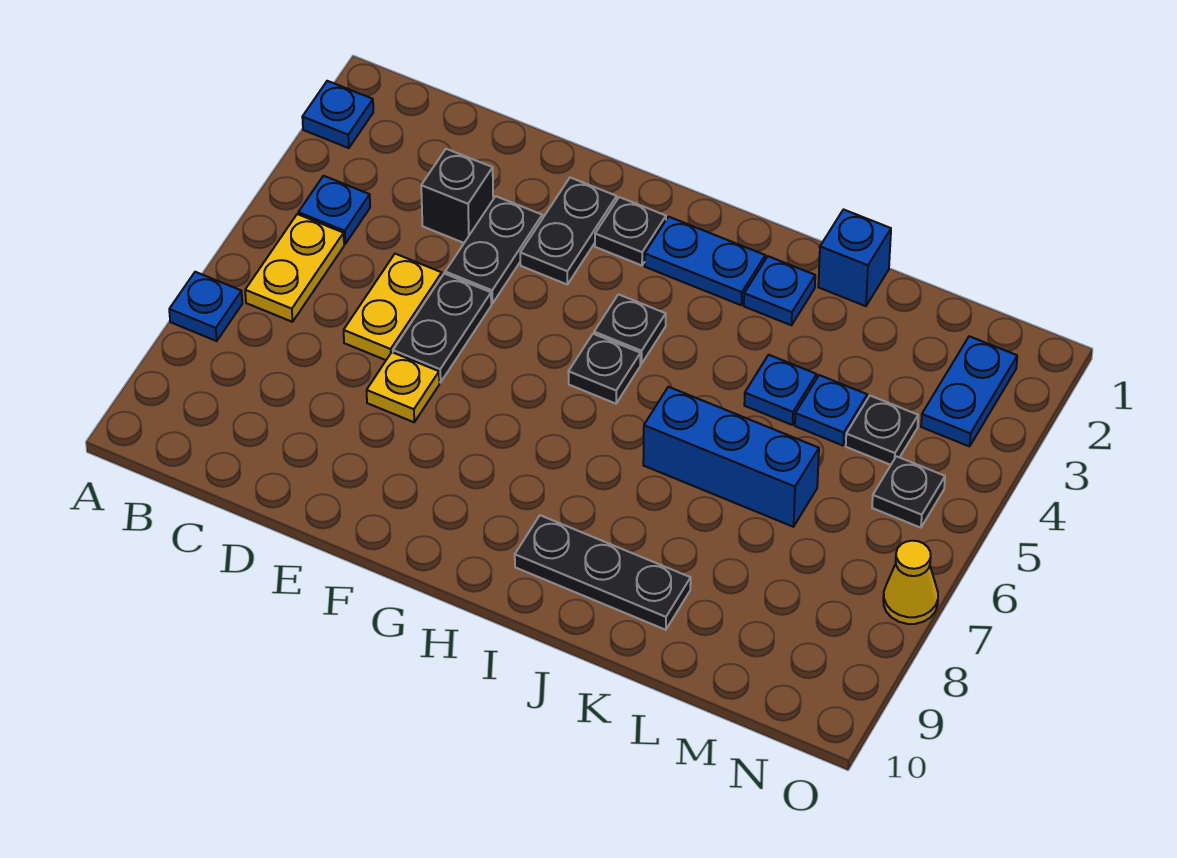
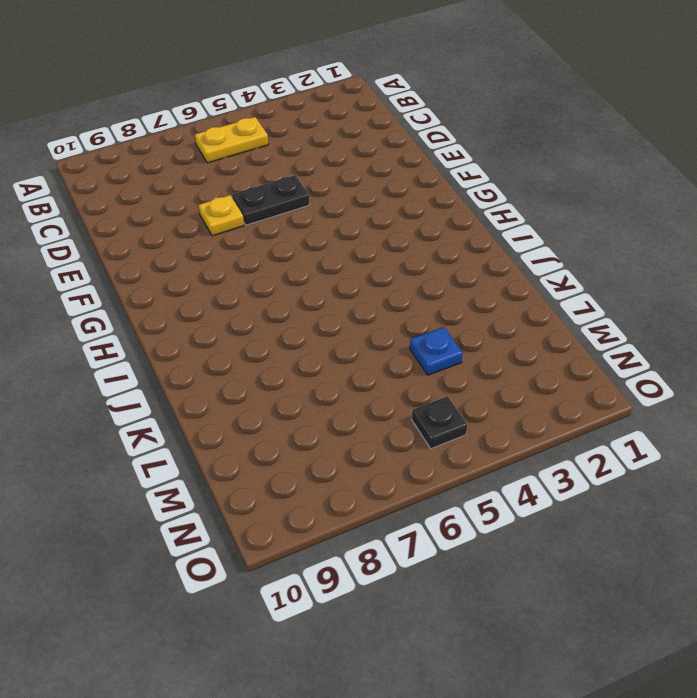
none -> blue plate A2 level 1
none -> blue plate A7 level 1
none -> blue plate B4 level 1

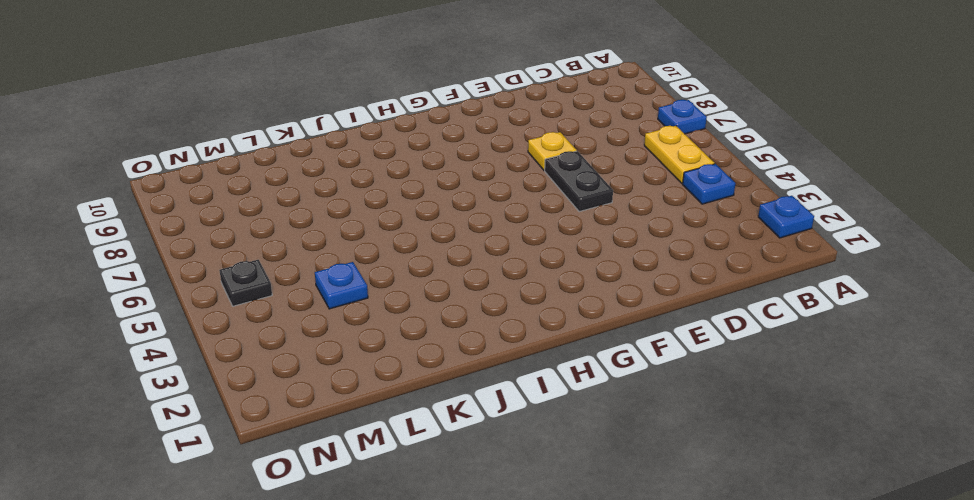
none -> black brick D3 level 1
none -> yellow plate D5:D6 level 1
none -> black plate E3:E4 level 1

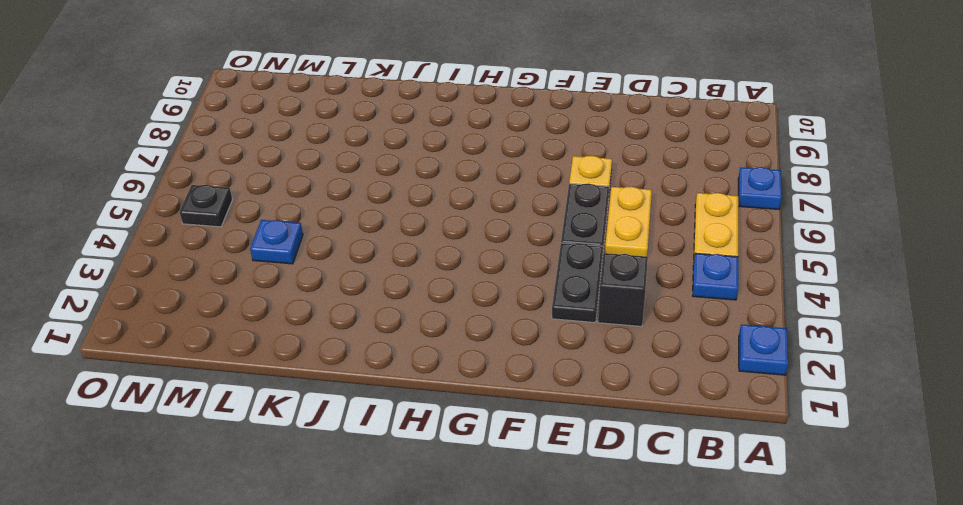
none -> black plate F2:F3 level 1
none -> black plate G2 level 1
none -> blue plate H2:I2 level 1

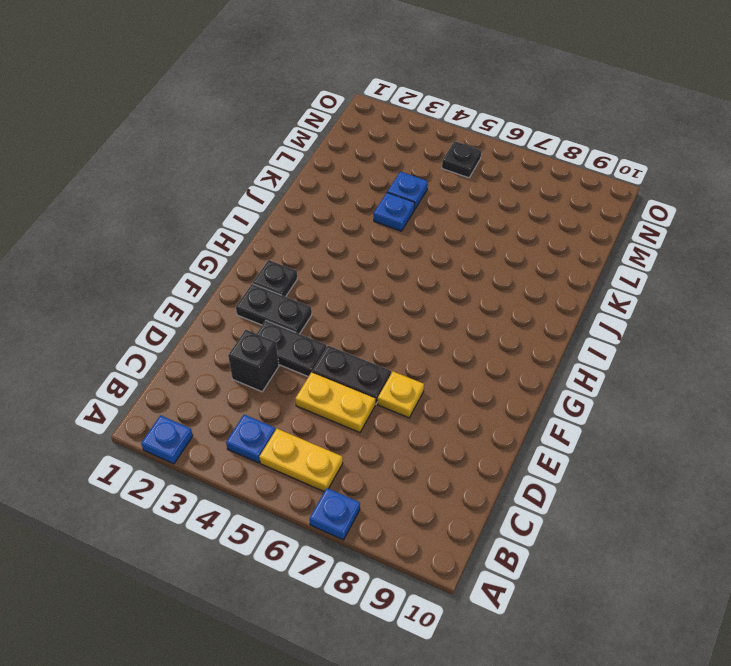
none -> blue plate H2:I2 level 1
none -> black plate H4 level 1
none -> black plate H5 level 1

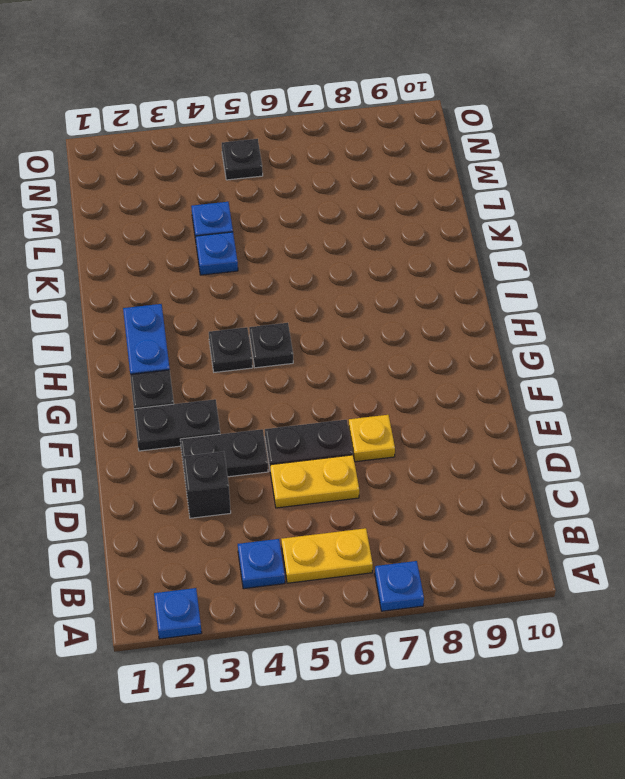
none -> black plate I9:K9 level 1
none -> blue plate J2 level 1
none -> blue brick J6:L6 level 1

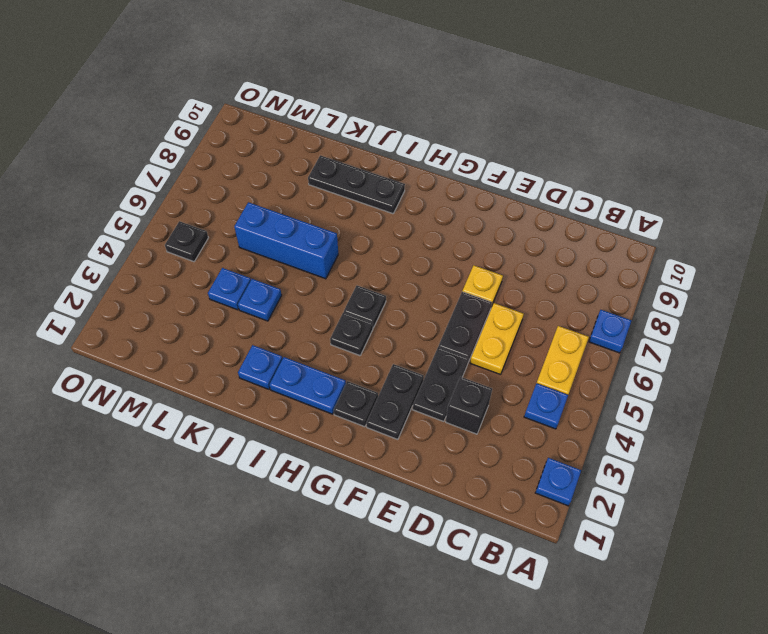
none -> blue brick K1 level 1
none -> black plate M4 level 1
none -> blue plate N2:N3 level 1

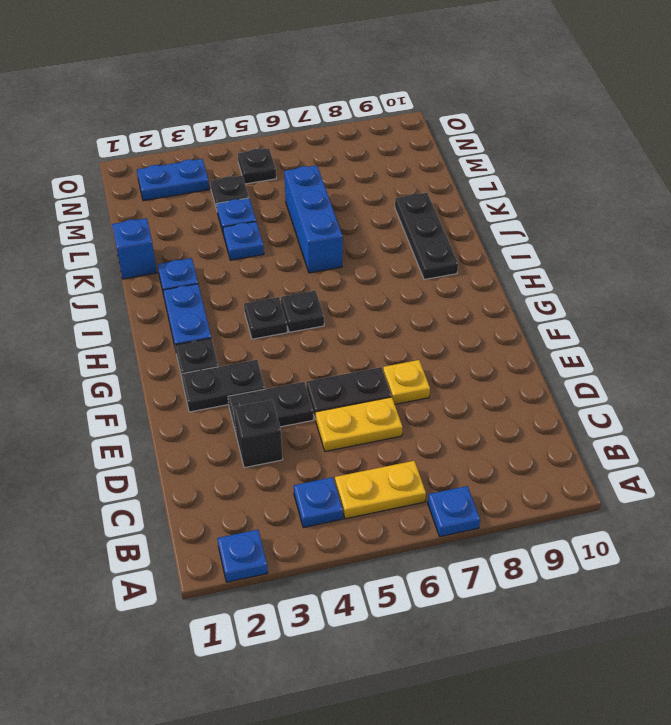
none -> yellow cone O7 level 1

